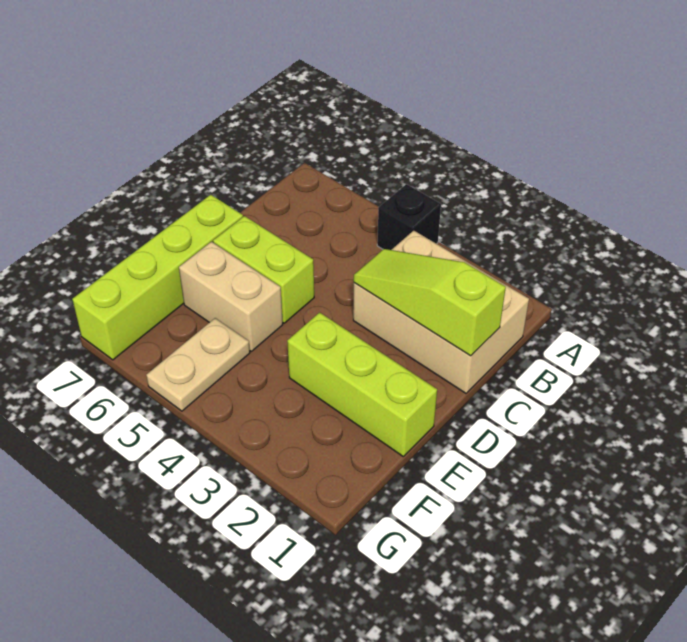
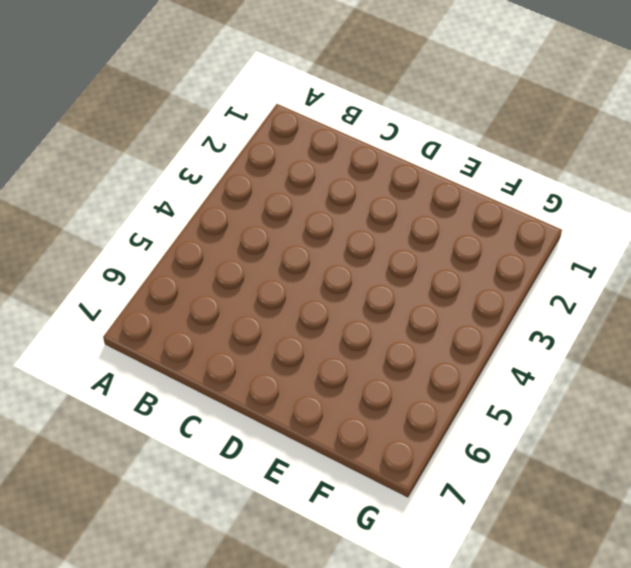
none -> black brick A4 level 1
none -> tan brick B1:C3 level 1

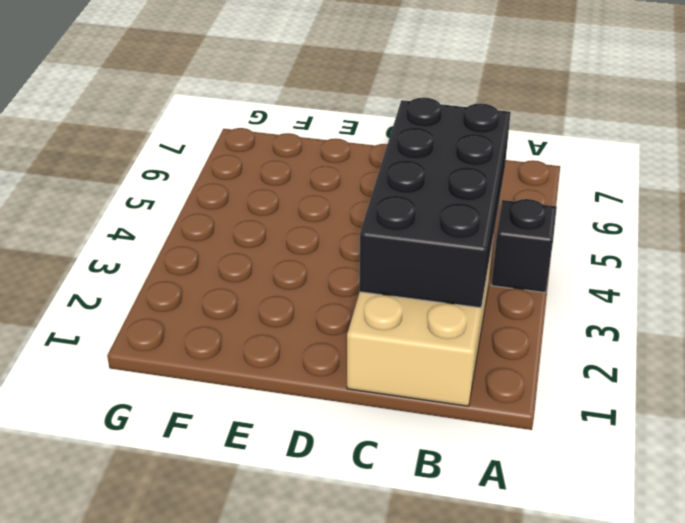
black brick B2:C5 level 2 -> lime slope C1:C3 level 2 top 1
none -> lime brick D5:D6 level 1
none -> lime brick D7:G7 level 1

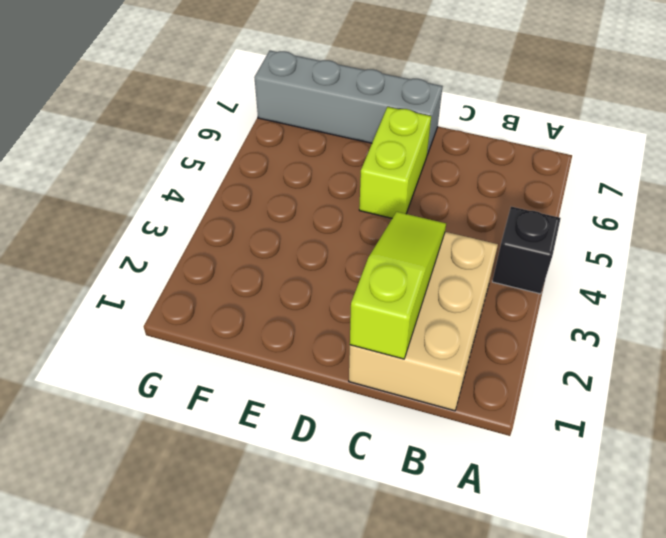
grey brick D7:G7 level 1 -> lime brick D7:G7 level 1
none -> lime brick E1:E3 level 1
none -> tan brick E5:E6 level 1

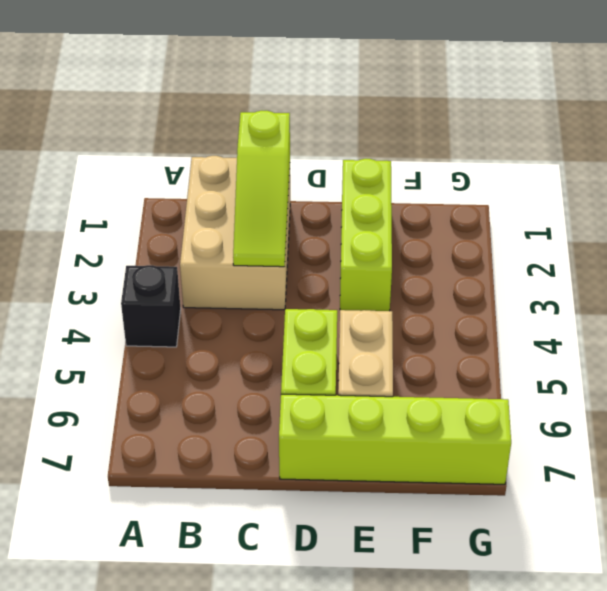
none -> tan plate F5:G5 level 1

